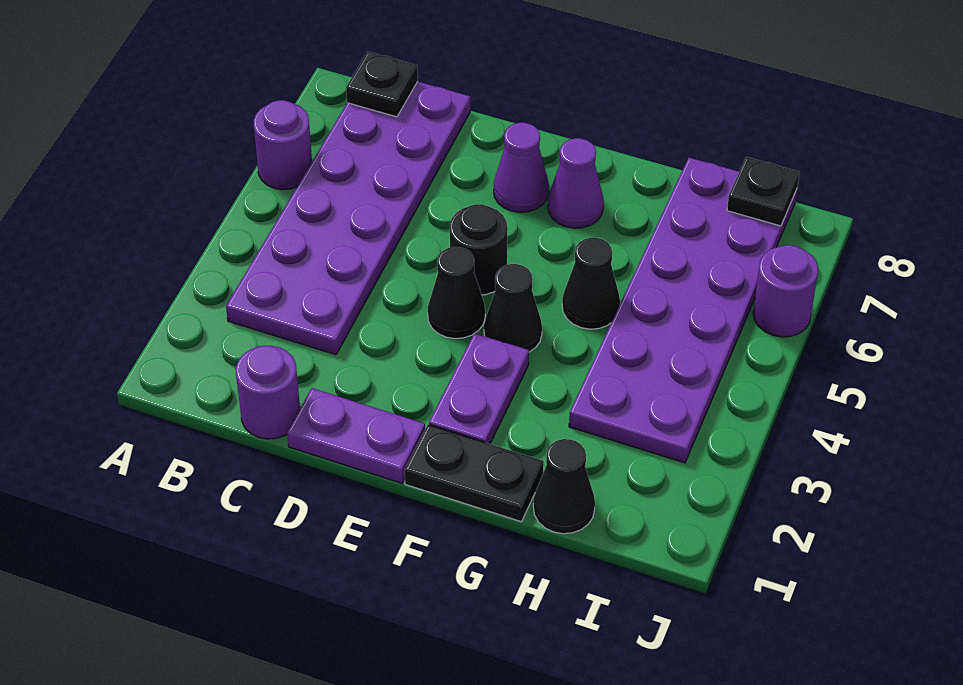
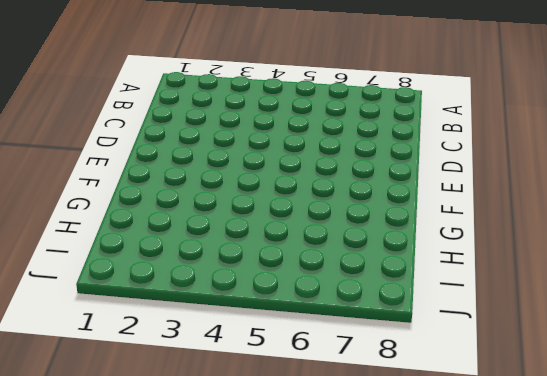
none -> purple round brick A6 level 1
none -> purple plate B3:C8 level 1
none -> purple round brick C1 level 1

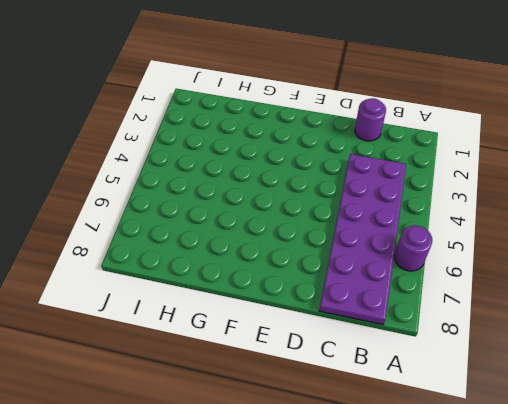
none -> purple plate D1:E1 level 1
none -> black cone E4 level 1
none -> black round brick E5 level 1

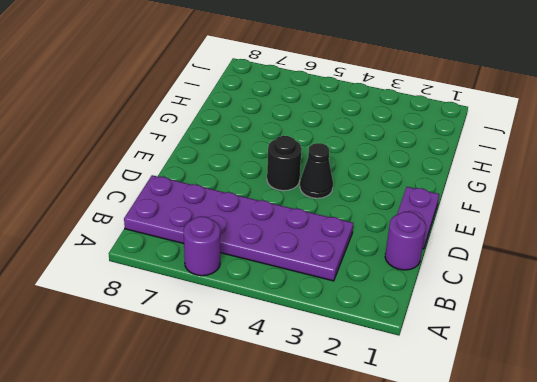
none -> purple cone E7 level 1
none -> black plate F1:G1 level 1
none -> purple plate F2:F3 level 1

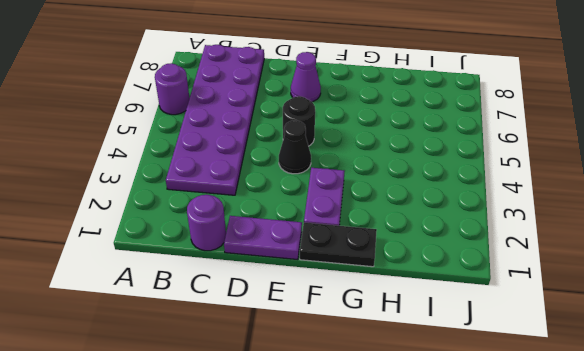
none -> black cone F4 level 1
none -> purple cone F7 level 1
none -> black cone G5 level 1

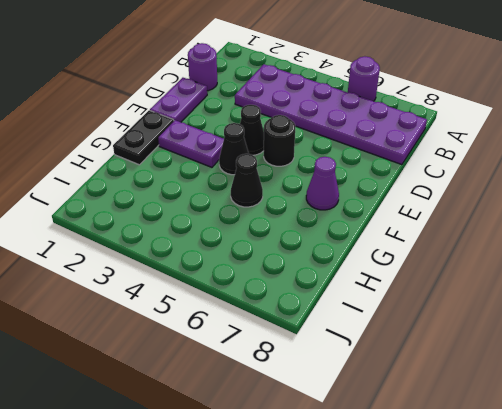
none -> purple cone E7 level 1
none -> black cone H1 level 1
none -> purple plate H3:I8 level 1

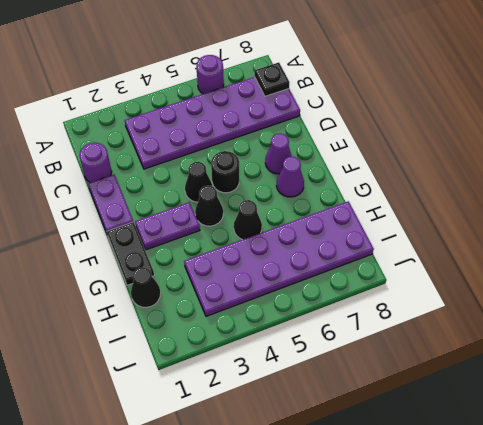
none -> purple round brick J6 level 1
none -> black plate I8 level 2

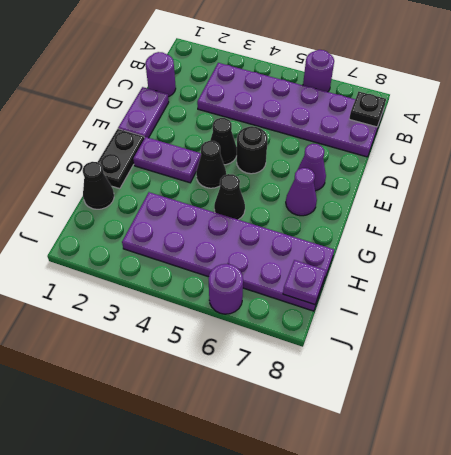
purple plate I8 level 2 -> black plate I8 level 2

